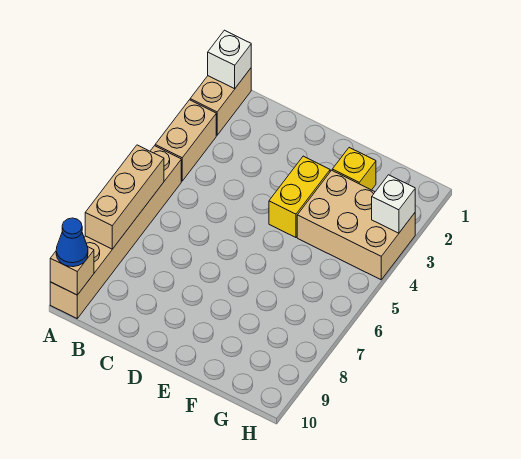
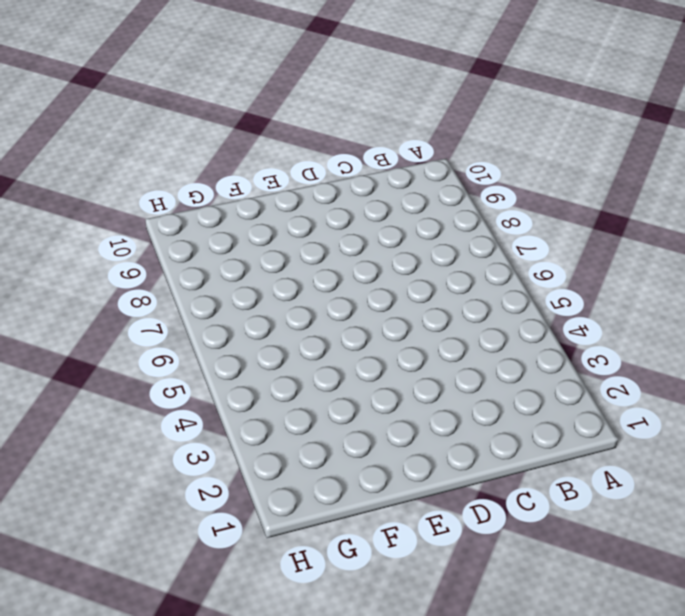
none -> tan brick A1:A2 level 1
none -> tan brick A3:A4 level 1

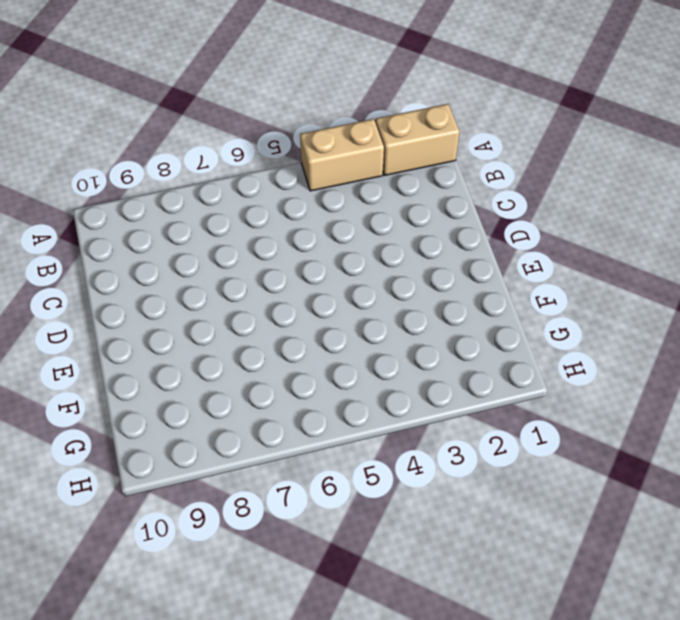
none -> tan brick A5:A10 level 1
none -> yellow brick E3:E4 level 1

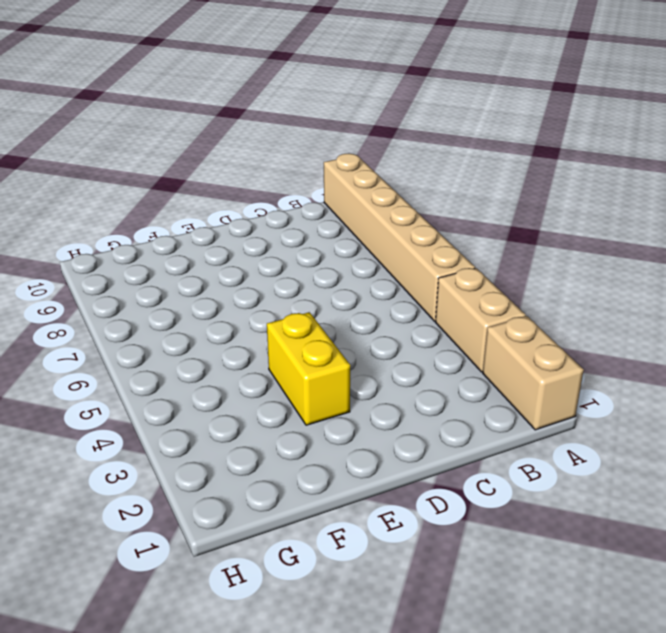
none -> yellow brick F2 level 1
none -> tan brick F3:H4 level 1

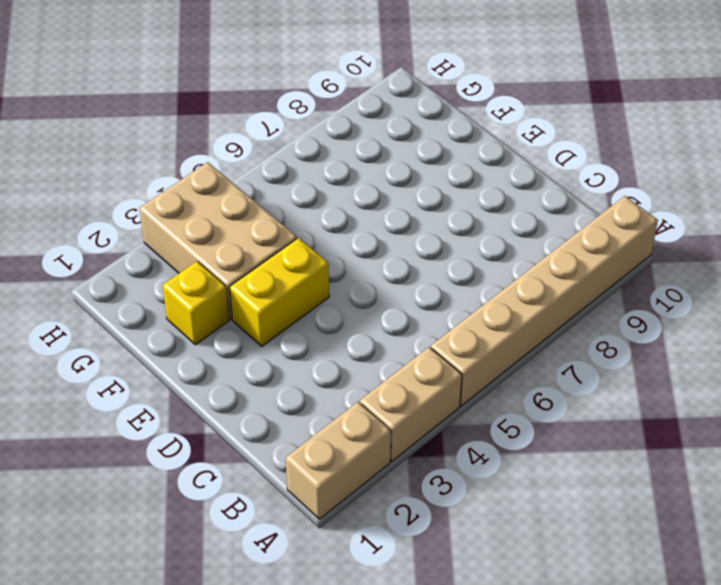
none -> white brick A1 level 2
none -> tan brick A6:A8 level 2

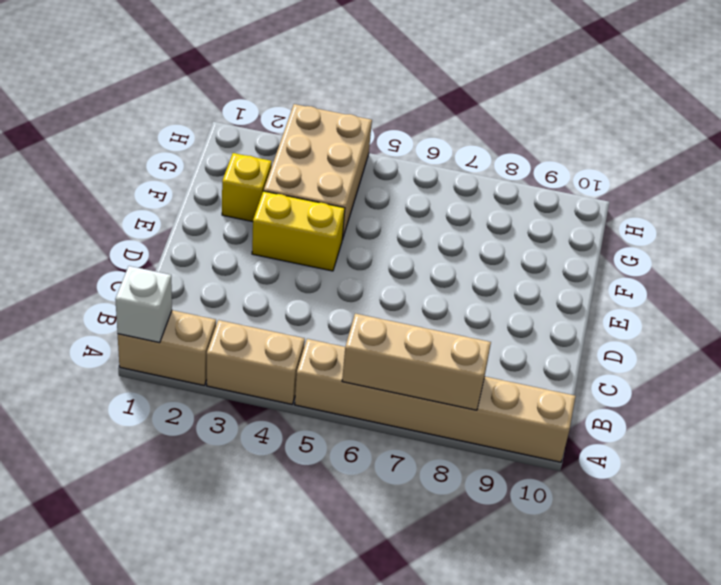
none -> tan brick A10 level 2
none -> white brick H3 level 2

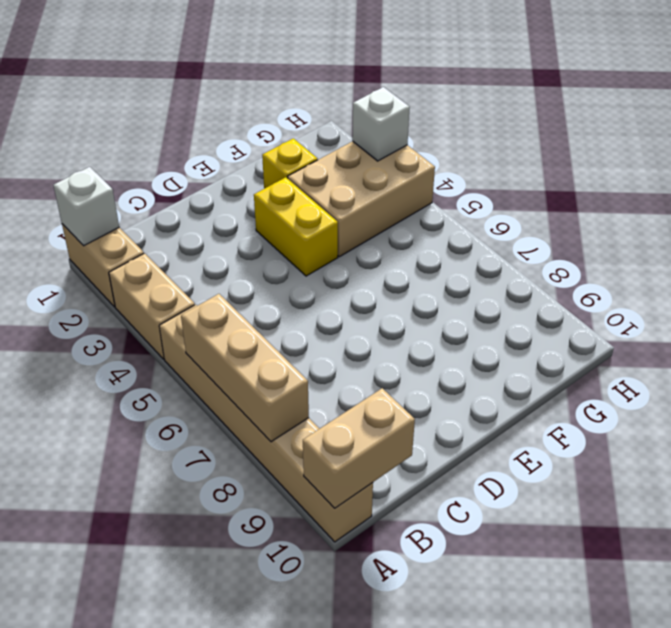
tan brick A10:B10 level 2 -> tan brick A10 level 2
none -> blue cone A10 level 3

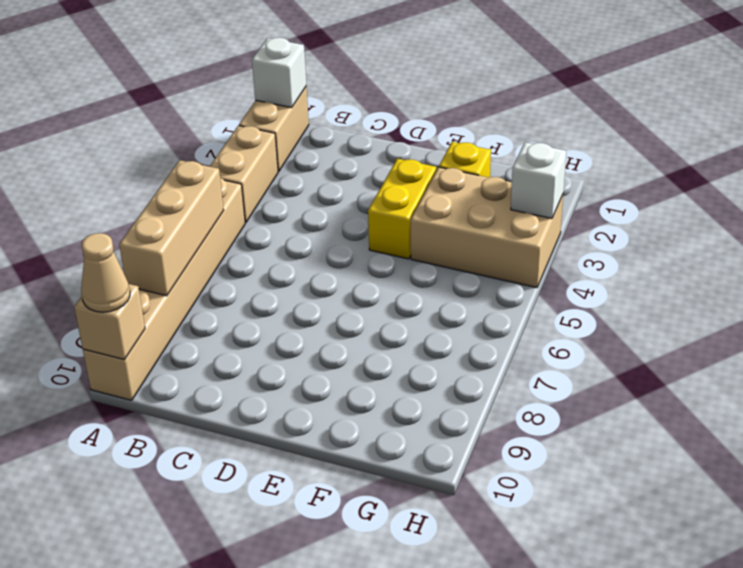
tan cone A10 level 3 -> blue cone A10 level 3

